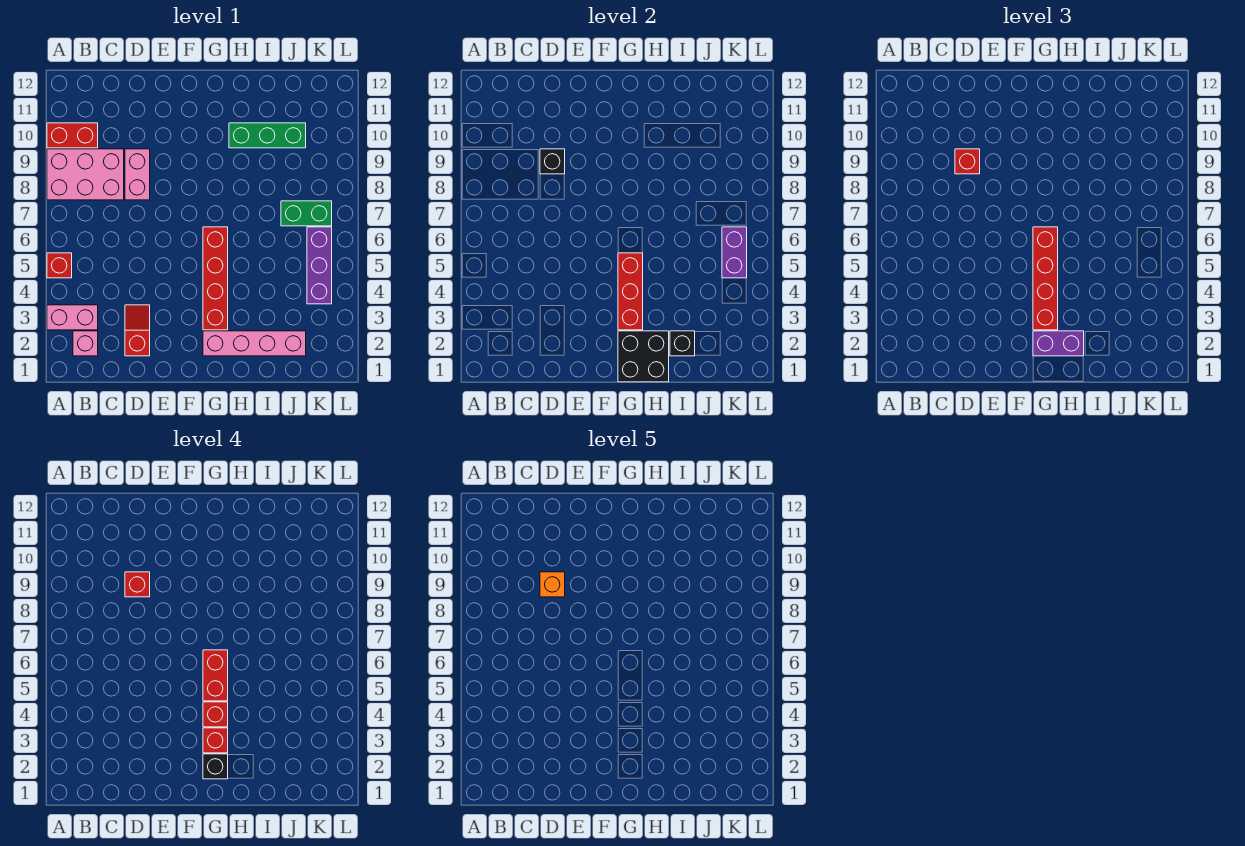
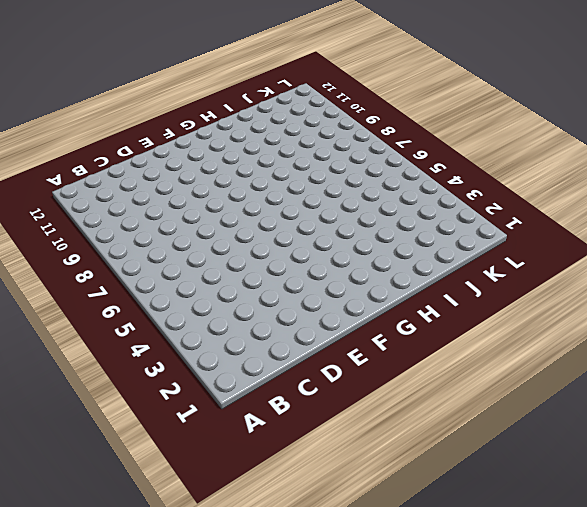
none -> pink brick A3:B3 level 1
none -> red brick A5 level 1
none -> pink brick A8:C9 level 1

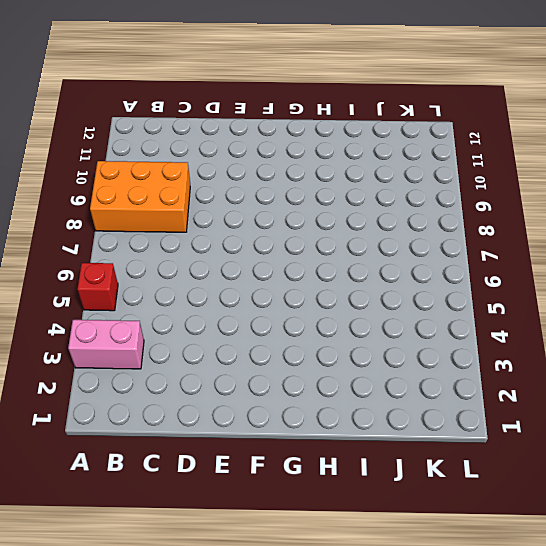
orange brick A8:C9 level 1 -> pink brick A8:C9 level 1
none -> red brick A10:B10 level 1
none -> pink brick B2 level 1
none -> red slope D2:D3 level 1 top 2

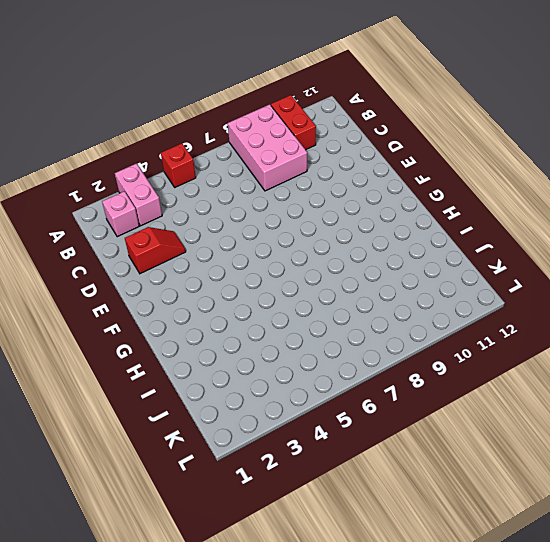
none -> pink brick D8:D9 level 1
none -> pink brick G2:J2 level 1
none -> red brick G3:G6 level 1

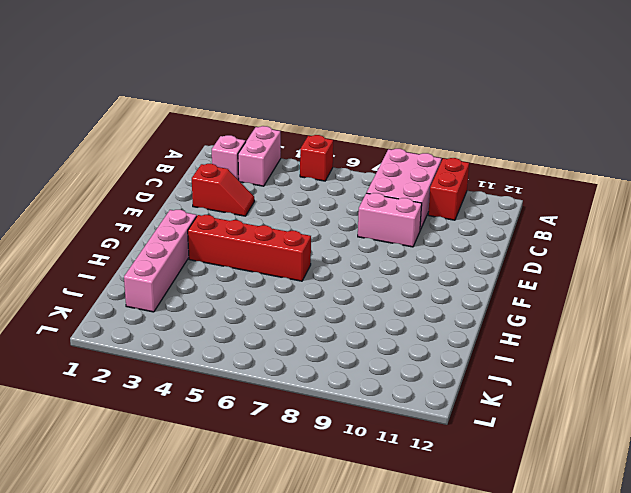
none -> green brick H10:J10 level 1
none -> green brick J7:K7 level 1
none -> purple brick K4:K6 level 1

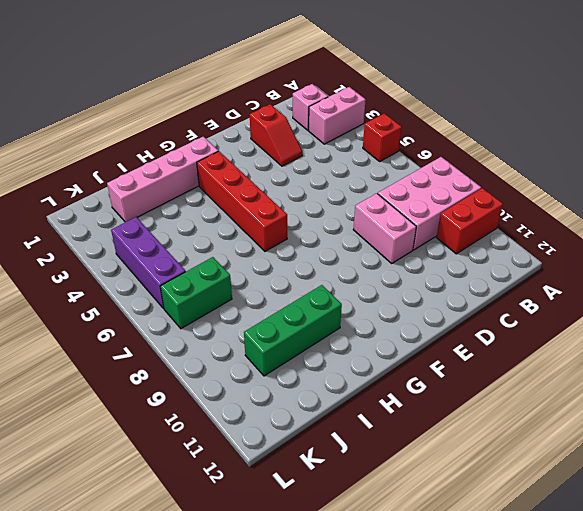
none -> black brick D9 level 2
none -> black brick G1:H2 level 2
none -> red brick G3:G5 level 2

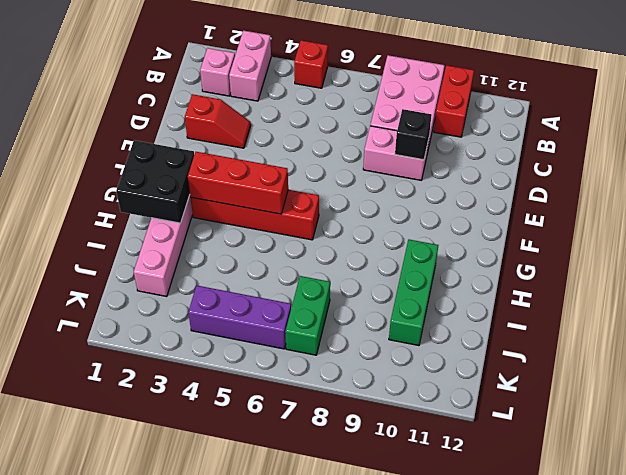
none -> black brick I2 level 2
none -> purple brick K5:K6 level 2
none -> red brick D9 level 3

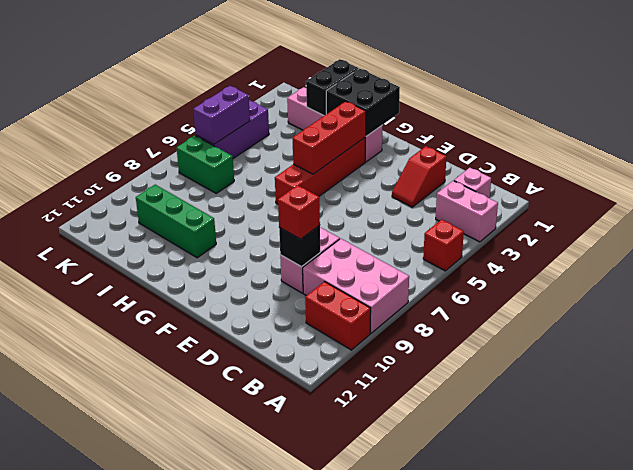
black brick I1:I2 level 2 -> black brick I2 level 2
none -> purple brick G2:H2 level 3
none -> red brick G3:G6 level 3
none -> red brick D9 level 4

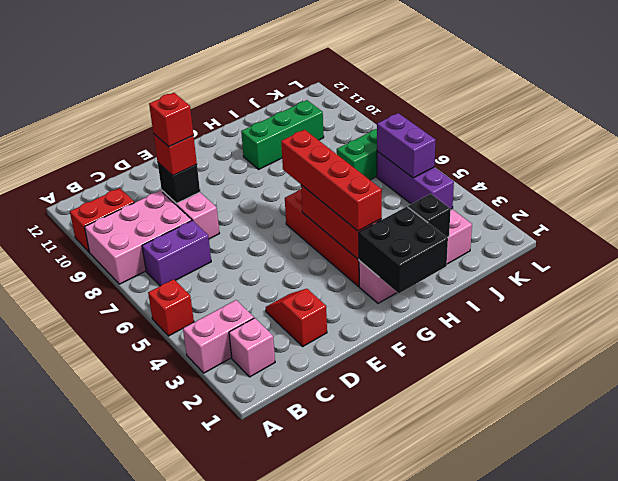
purple brick B7:C7 level 1 -> purple brick G2:H2 level 3
none -> black brick G2 level 4
none -> red brick G3 level 4
none -> red brick G4 level 4

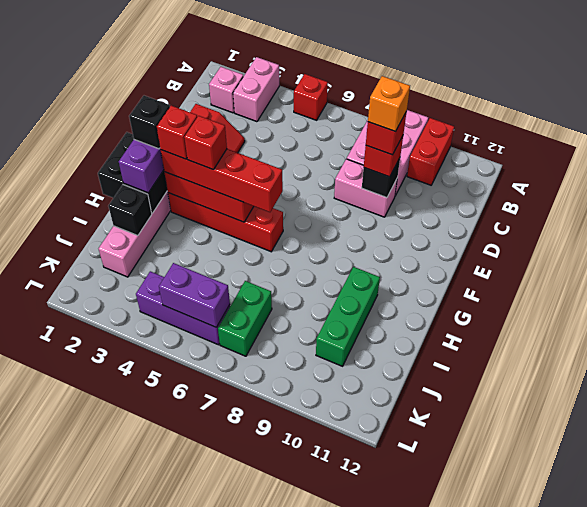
none -> red brick G5:G6 level 4

